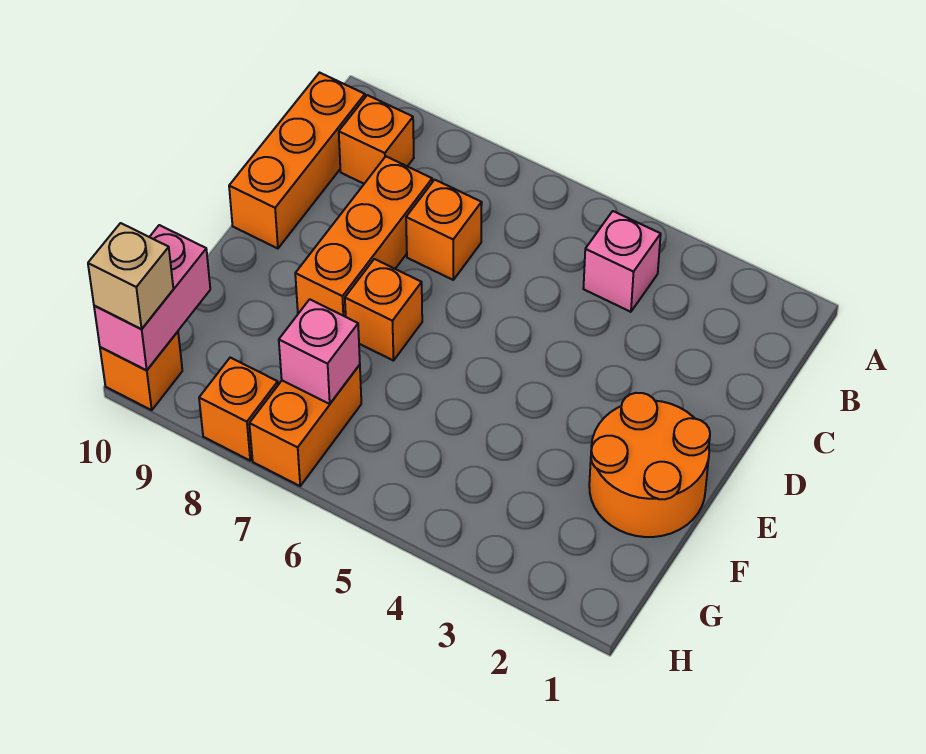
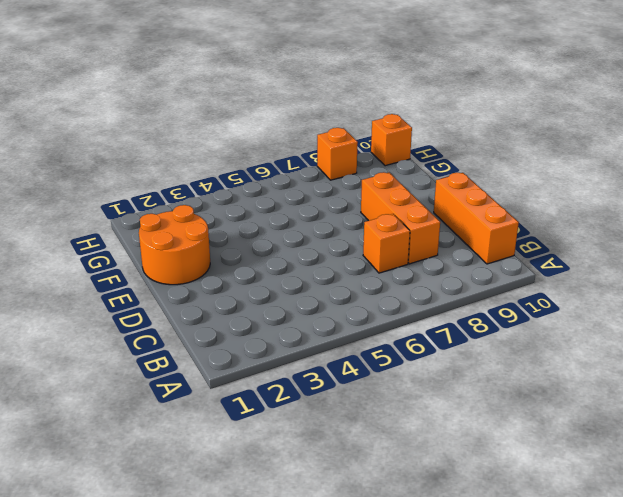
none -> pink brick B4 level 1
none -> orange brick B9 level 1
none -> orange brick E7 level 1

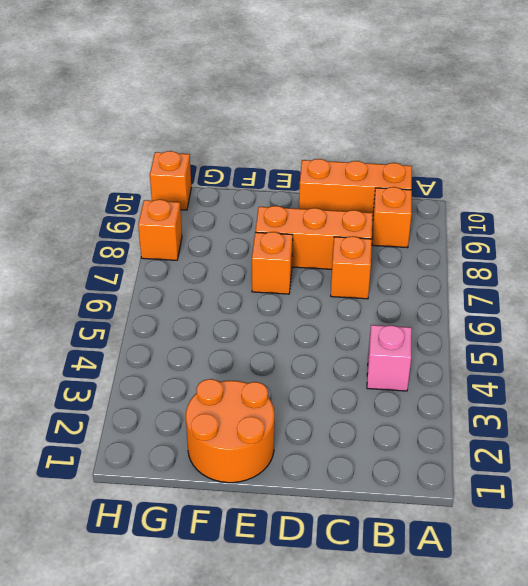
none -> orange brick G7:H7 level 1
none -> pink brick G7 level 2
none -> pink brick G10:H10 level 2

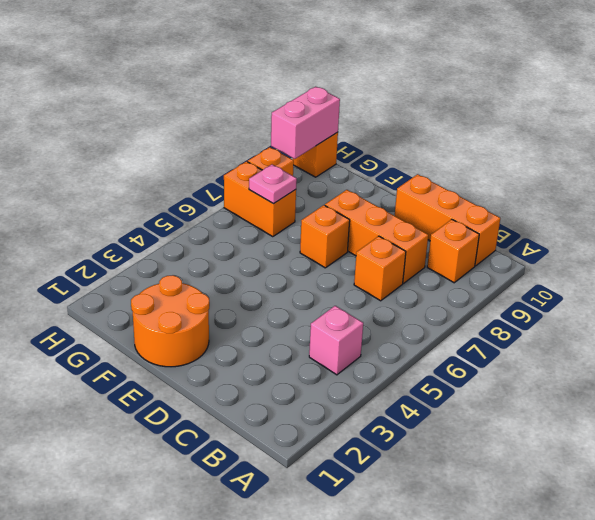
pink plate G7 level 2 -> pink brick G7 level 2
pink brick H9:H10 level 2 -> pink brick G10:H10 level 2
none -> tan brick H10 level 3

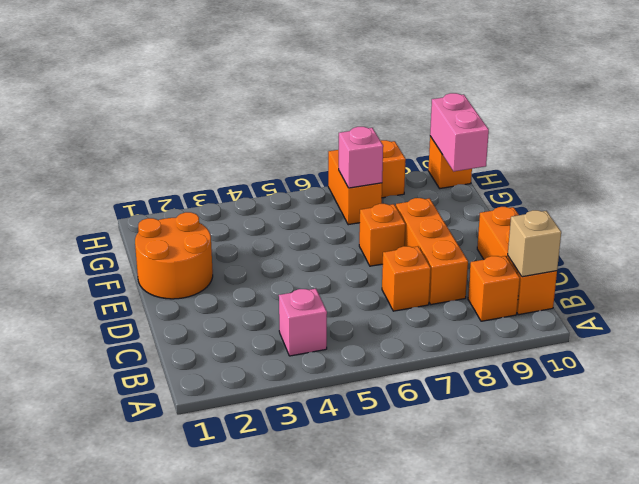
tan brick B10 level 2 -> tan brick H10 level 3

